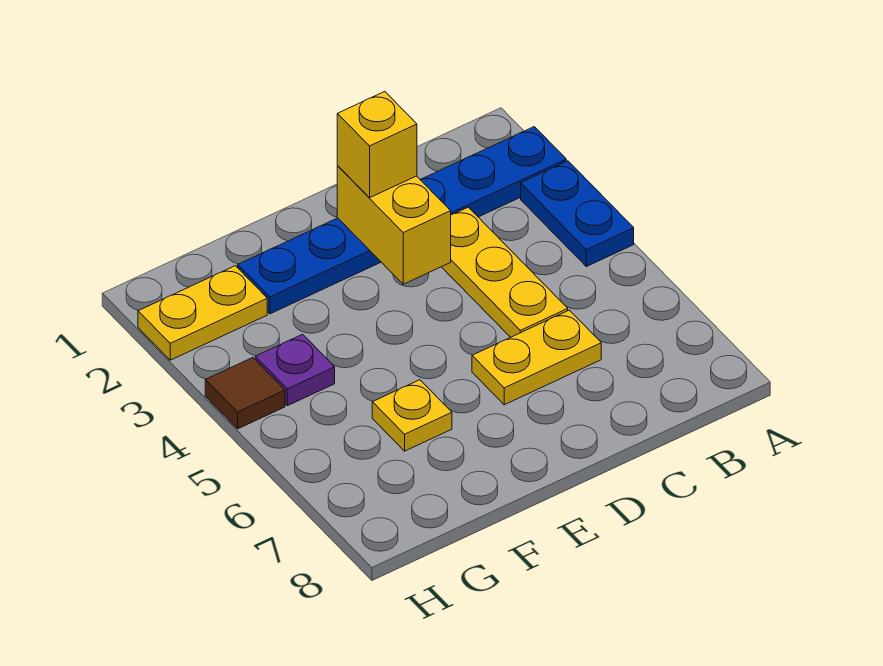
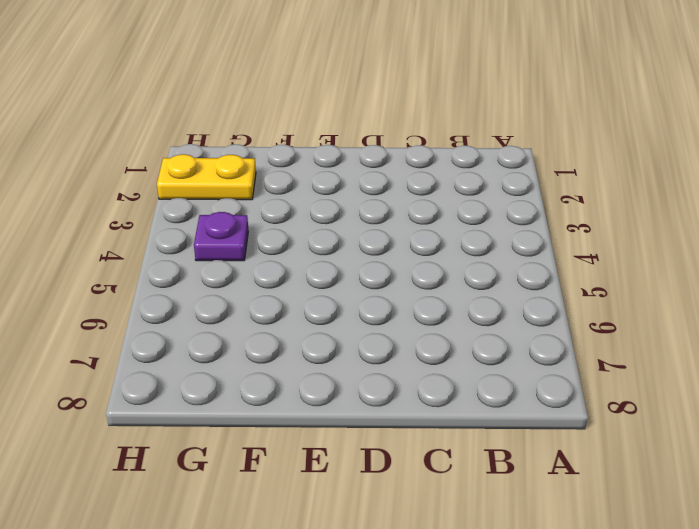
none -> blue plate A2:F2 level 1
none -> blue plate A3:A4 level 1

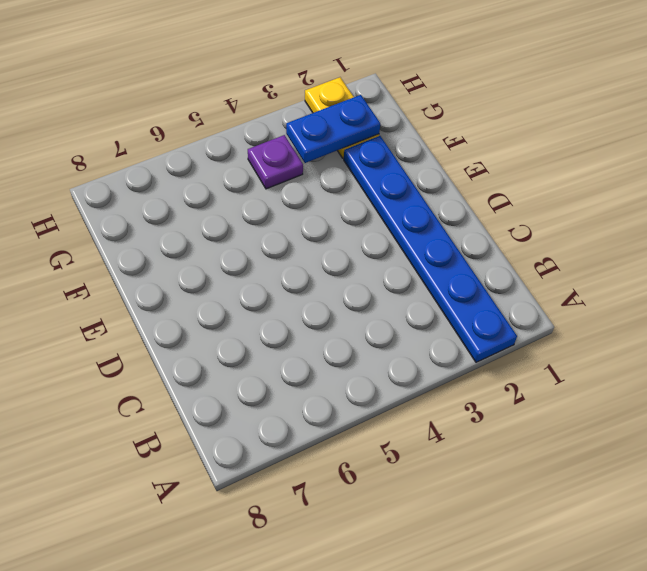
blue plate G2:G3 level 2 -> blue plate A3:A4 level 1
none -> yellow plate C3:C5 level 1
none -> yellow plate C6:D6 level 1

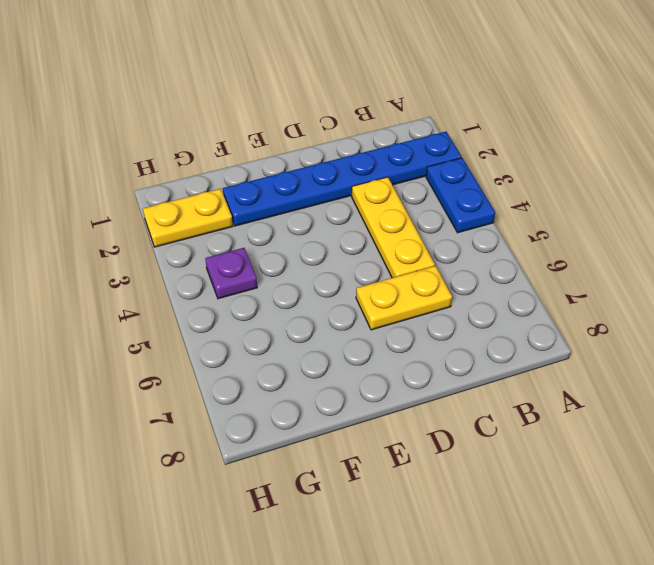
none -> yellow plate F6 level 1
none -> brown tile H4 level 1

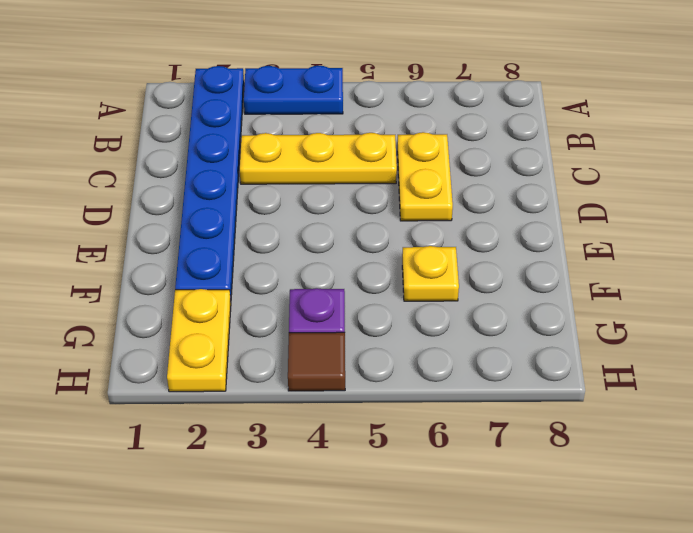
none -> yellow brick D2:D3 level 2
none -> yellow brick D2 level 3

